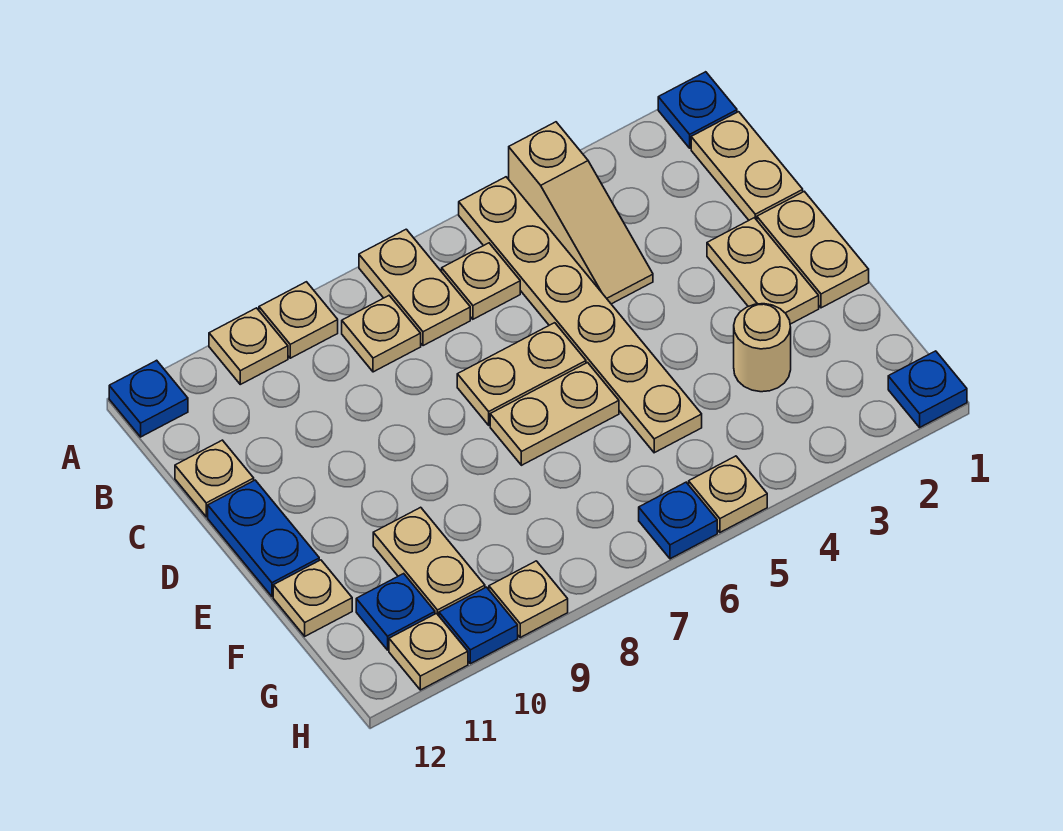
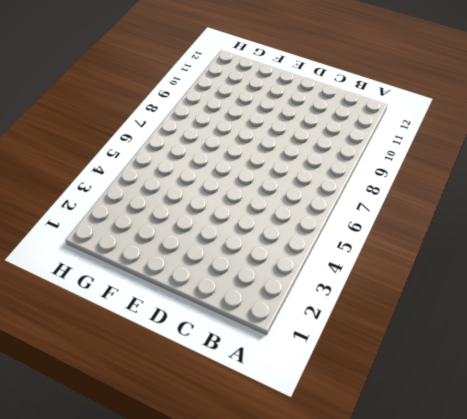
none -> blue plate A1 level 1
none -> tan slope A4:C4 level 1 top A
none -> tan plate A5:F5 level 1

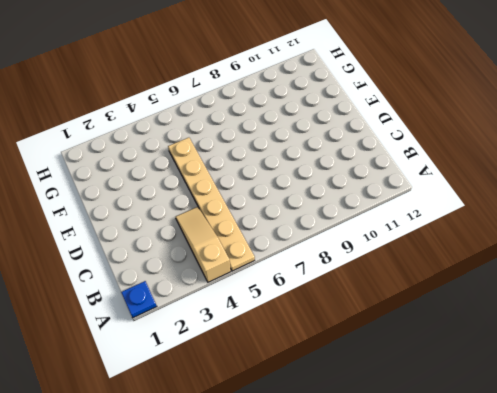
none -> tan plate A7:B7 level 1
none -> tan plate A9 level 1
none -> tan plate A10 level 1

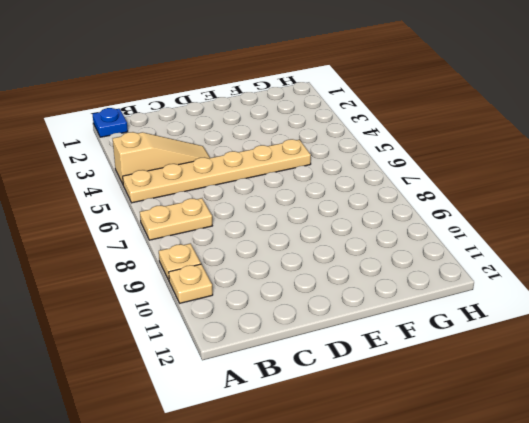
none -> blue plate A12 level 1
none -> tan plate B1:C1 level 1
none -> tan plate B6 level 1

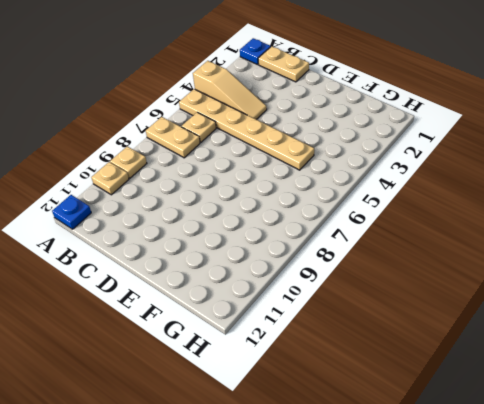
none -> tan plate B8 level 1
none -> tan plate C12 level 1
none -> tan plate D1:E1 level 1

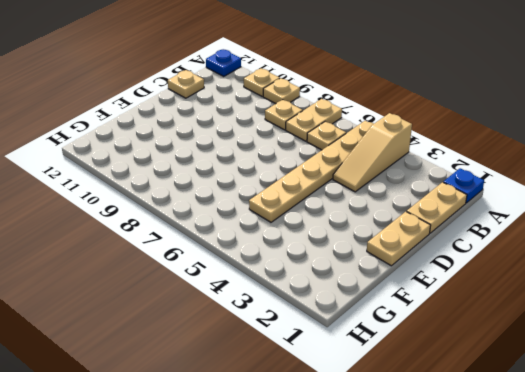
none -> tan plate D2:E2 level 1
none -> tan plate D6:D7 level 1
none -> blue plate D12:E12 level 1

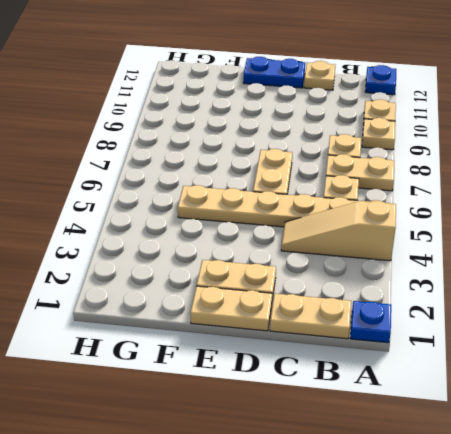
none -> tan plate E6:E7 level 1
none -> tan round brick F3 level 1
none -> tan plate F10:G10 level 1

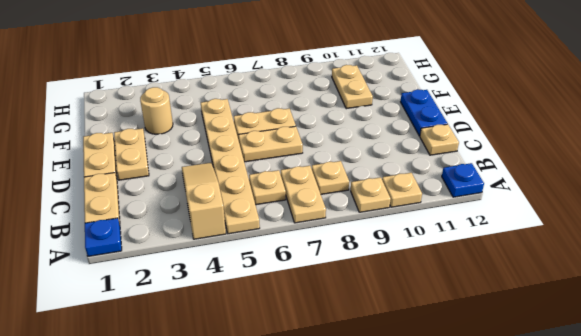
none -> tan plate F12 level 1
none -> blue plate G11 level 1
none -> blue plate H1 level 1

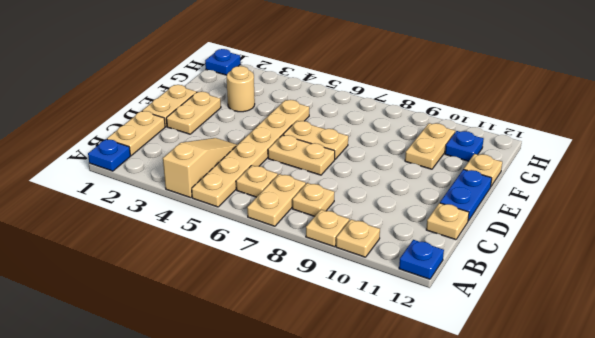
none -> tan plate H5 level 1
none -> blue plate H6 level 1
none -> tan plate H9 level 1

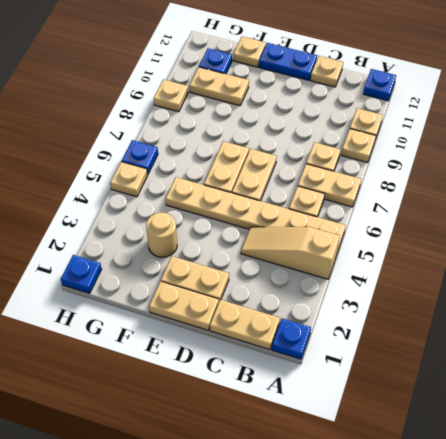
none -> blue plate H10 level 1
none -> tan plate H11 level 1

